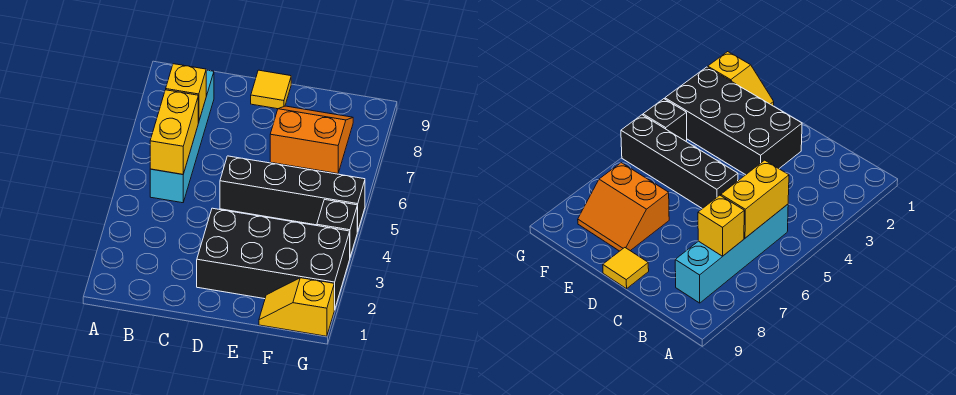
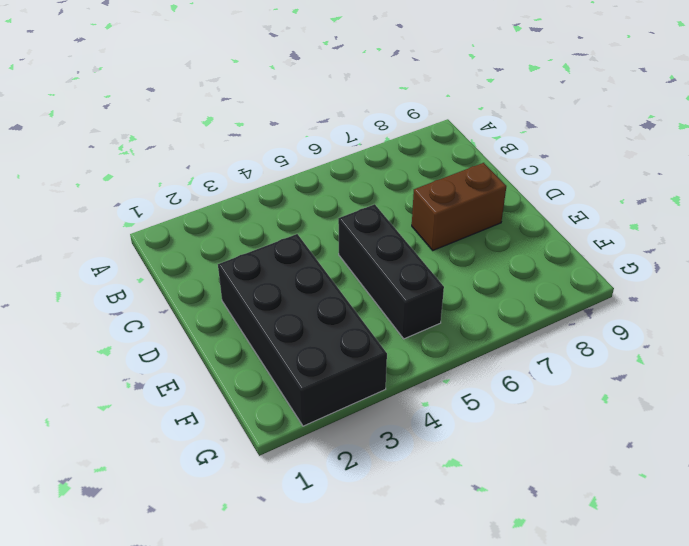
black brick D5:F5 level 1 -> black brick D5:G5 level 1
brown brick D7:D8 level 1 -> none
none -> cyan brick B5:B8 level 1
none -> yellow tile D9 level 1

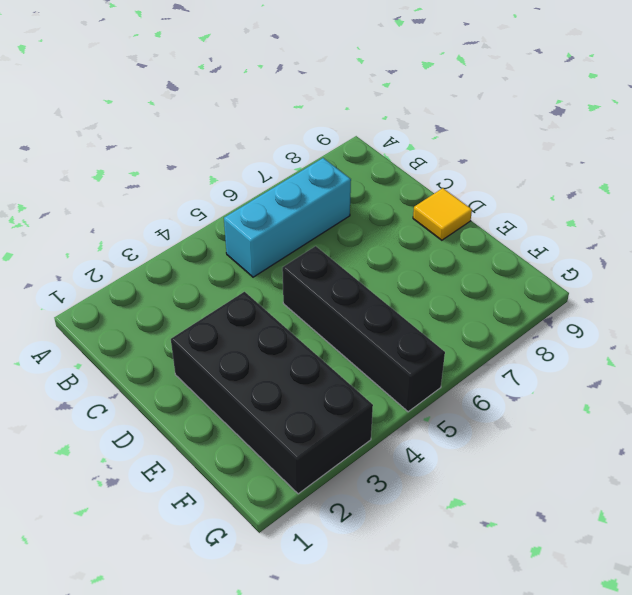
cyan brick B5:B7 level 1 -> cyan brick B5:B8 level 1
none -> orange slope E7:F8 level 1 top 7
none -> yellow slope F1:G1 level 1 top G

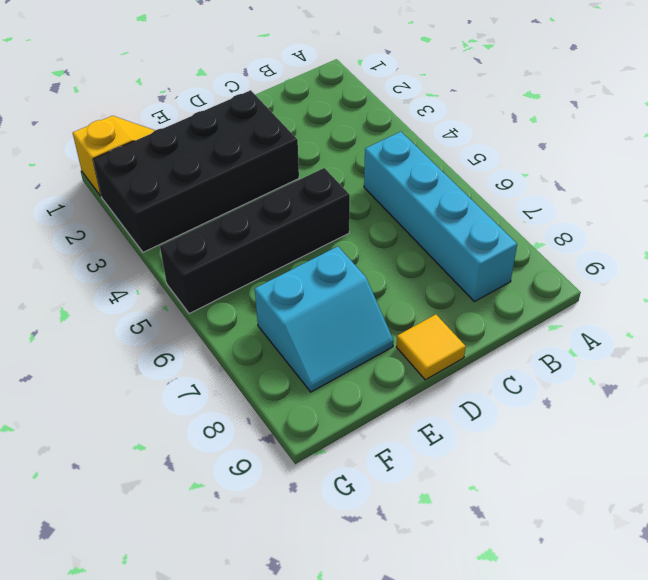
cyan slope E7:F8 level 1 top 7 -> orange slope E7:F8 level 1 top 7
none -> black brick G4 level 1
none -> yellow brick B5:B6 level 2

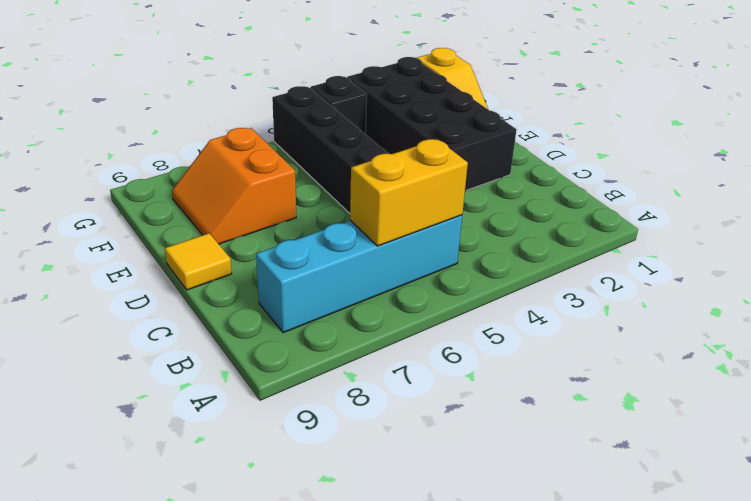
none -> yellow brick B7 level 2

